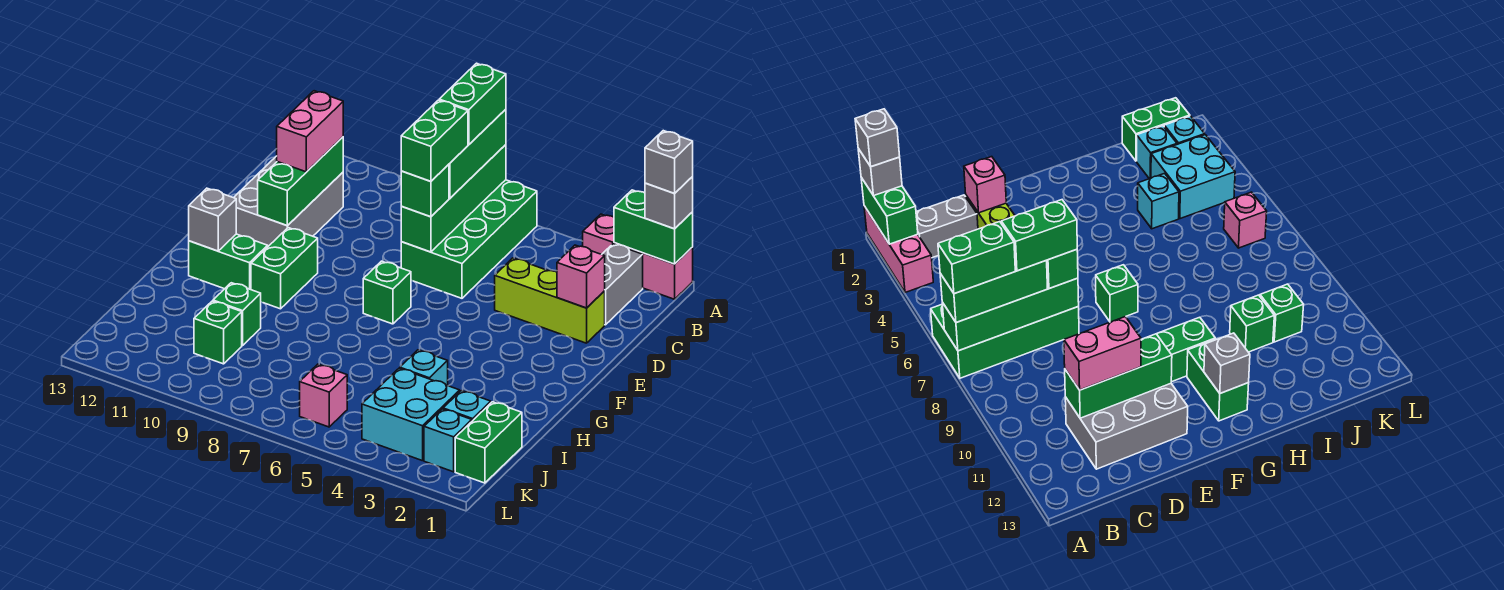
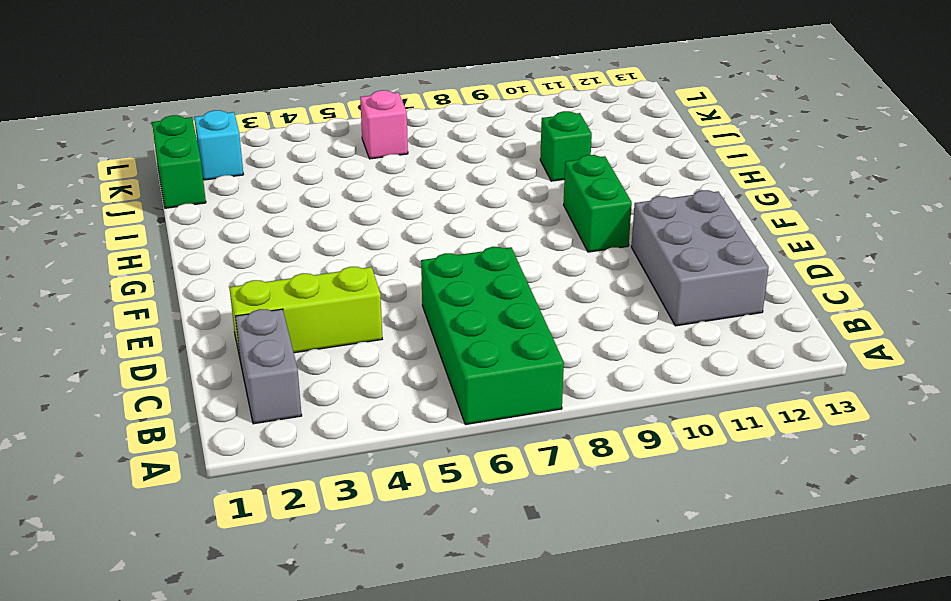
none -> pink brick A1:A3 level 1
none -> green brick F7 level 1
none -> green brick G11:G12 level 1

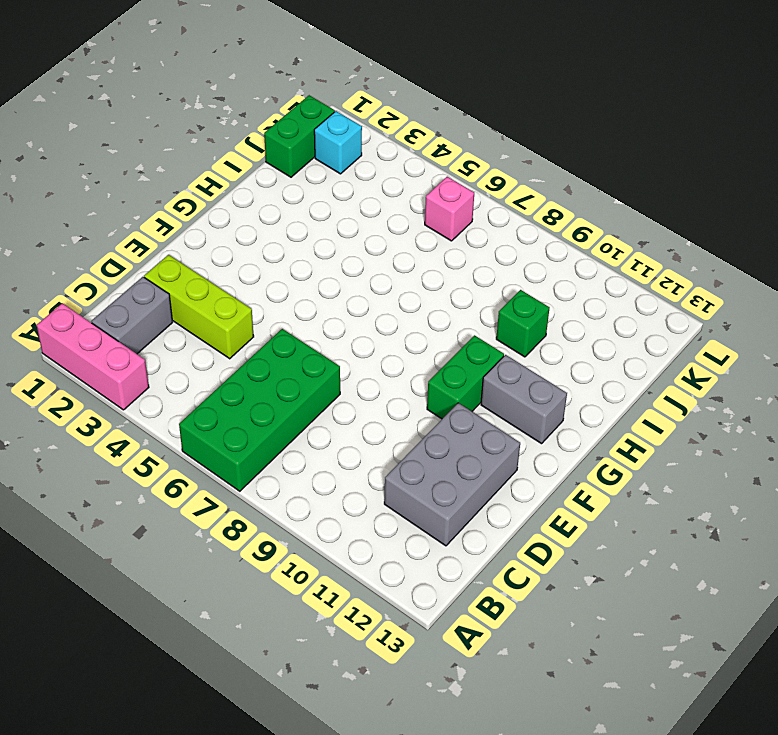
grey brick G11:G12 level 1 -> green brick G11:G12 level 1
none -> green brick F7 level 1
none -> cyan brick I4 level 1
none -> cyan brick J2 level 1

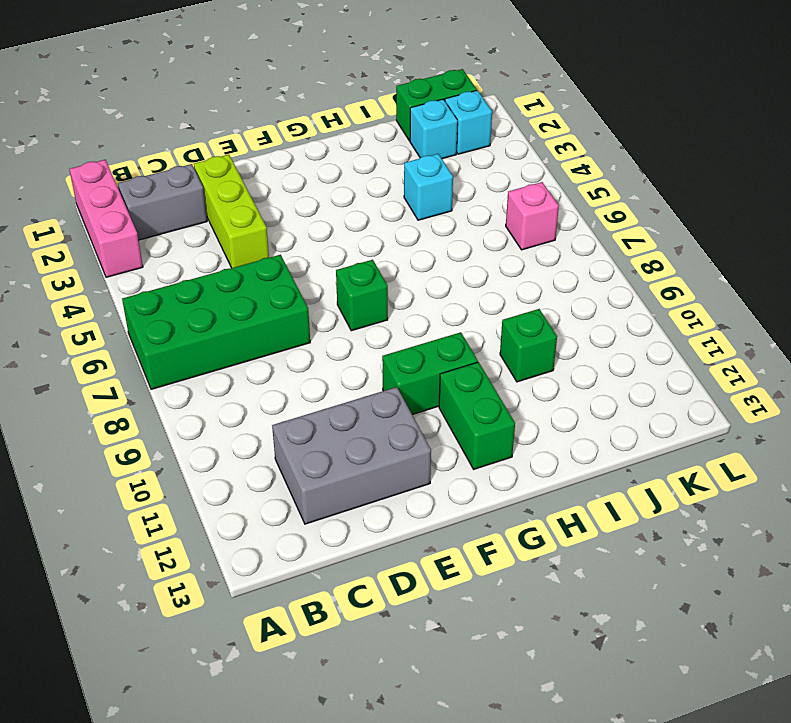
none -> cyan brick J3:K4 level 1
none -> green brick J10 level 1
none -> green brick A1:A2 level 2

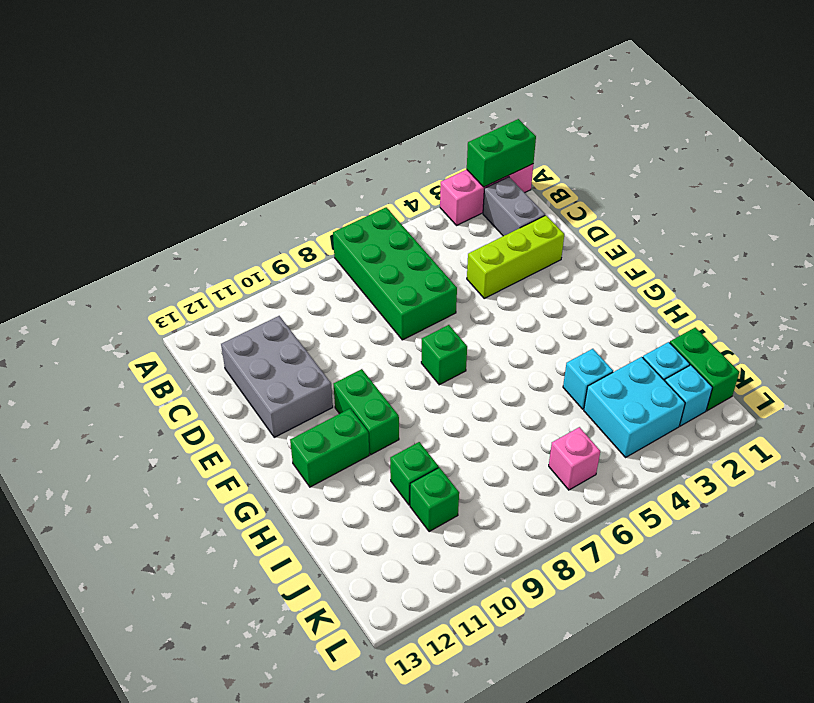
none -> green brick A7:D7 level 2
none -> green brick C11:E11 level 2
none -> pink brick D2 level 2

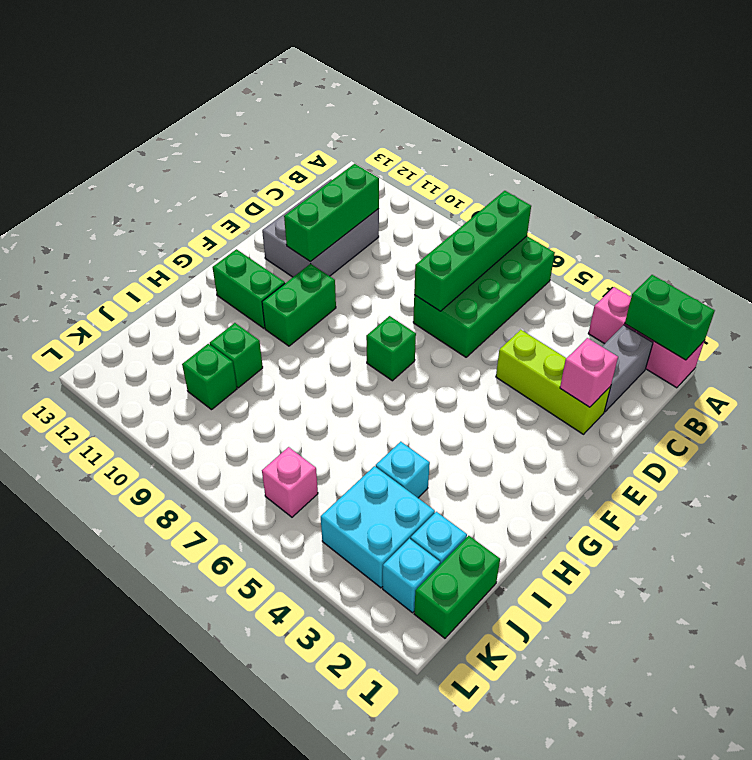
none -> grey brick G12 level 2
none -> grey brick A1 level 3
none -> green brick A7:C7 level 3

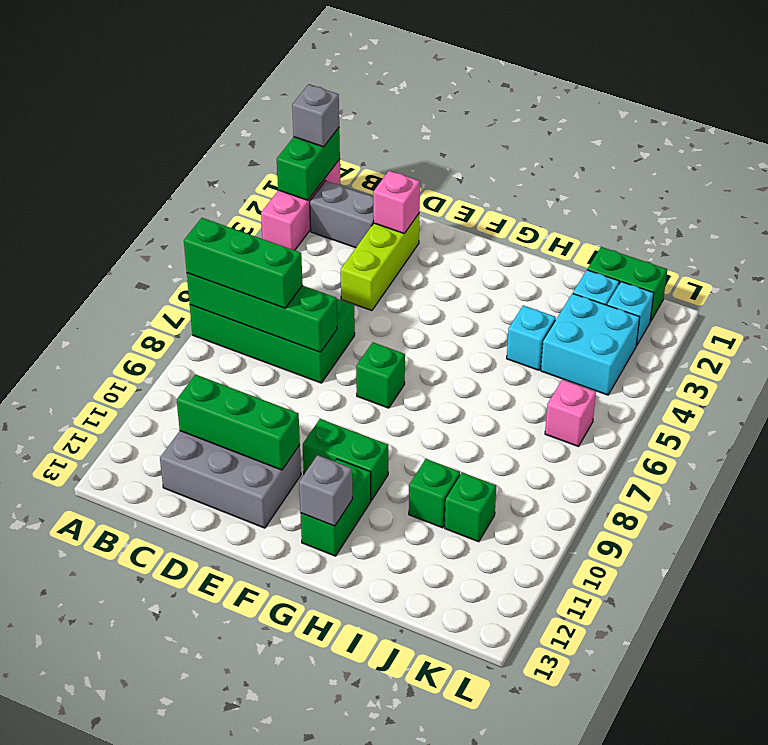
none -> pink brick C11:D11 level 3
none -> green brick D7 level 3
none -> grey brick A1 level 4

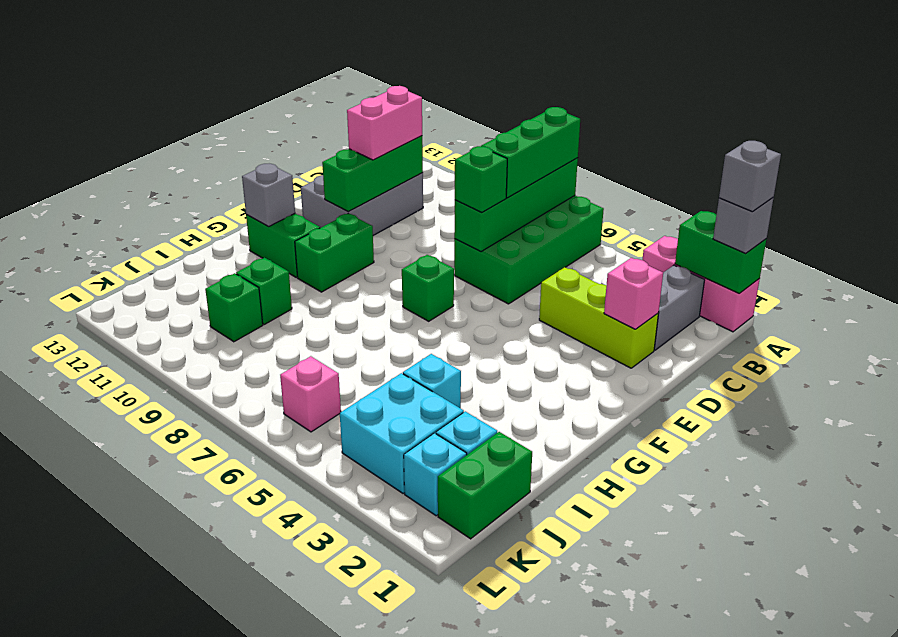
none -> green brick A7:B7 level 4
none -> green brick C7:D7 level 4

